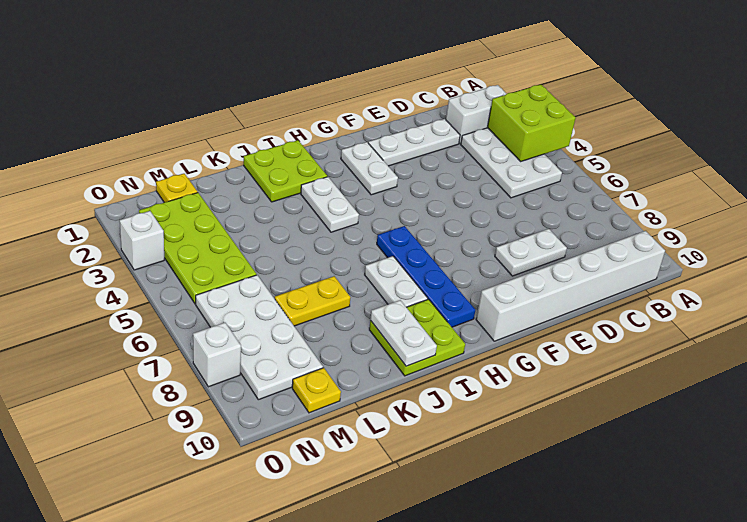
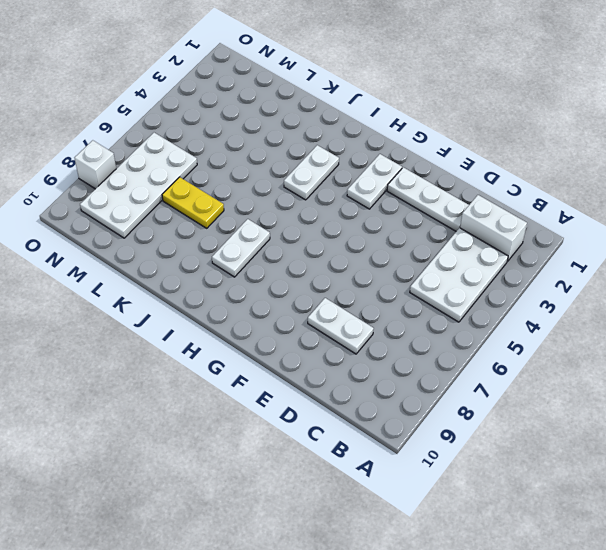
none -> white brick B10:G10 level 1
none -> blue plate H6:H9 level 1
none -> lime plate I1:J2 level 1

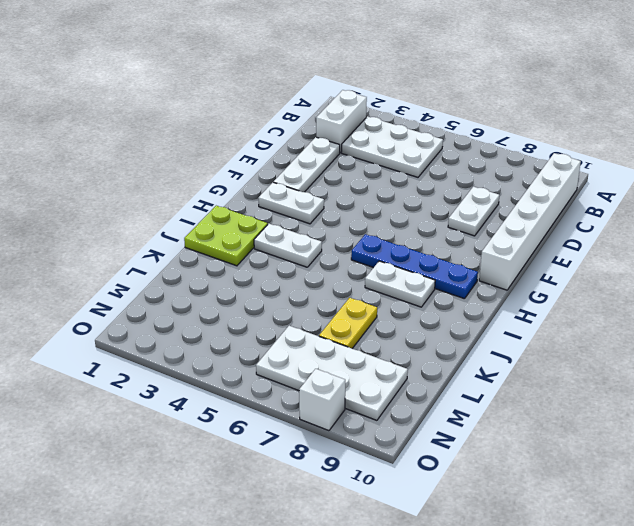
none -> lime plate I9:J10 level 1
none -> yellow plate M1 level 1
none -> lime plate M2:N5 level 1

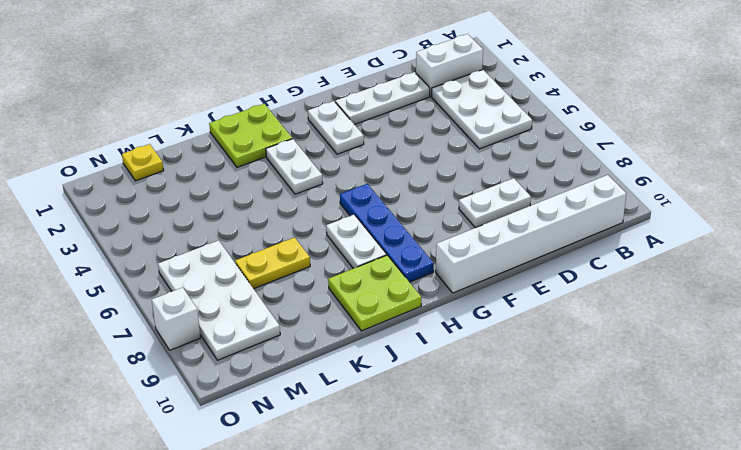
none -> lime plate M2:N5 level 1
none -> yellow plate M10 level 1
none -> white brick O3 level 1

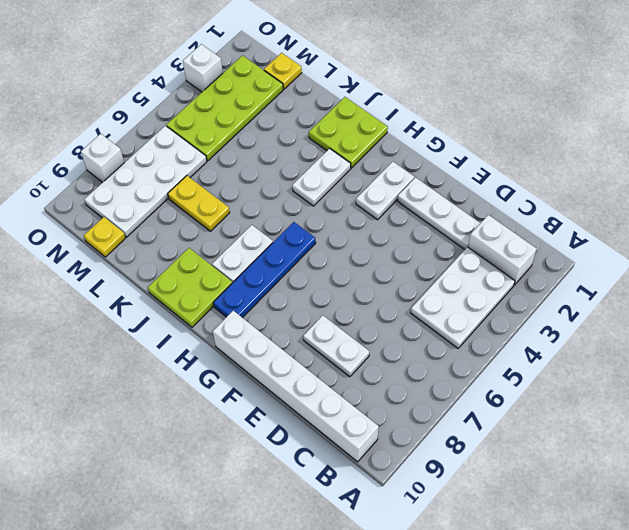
none -> lime brick A3:B4 level 2
none -> white plate J9:J10 level 2

